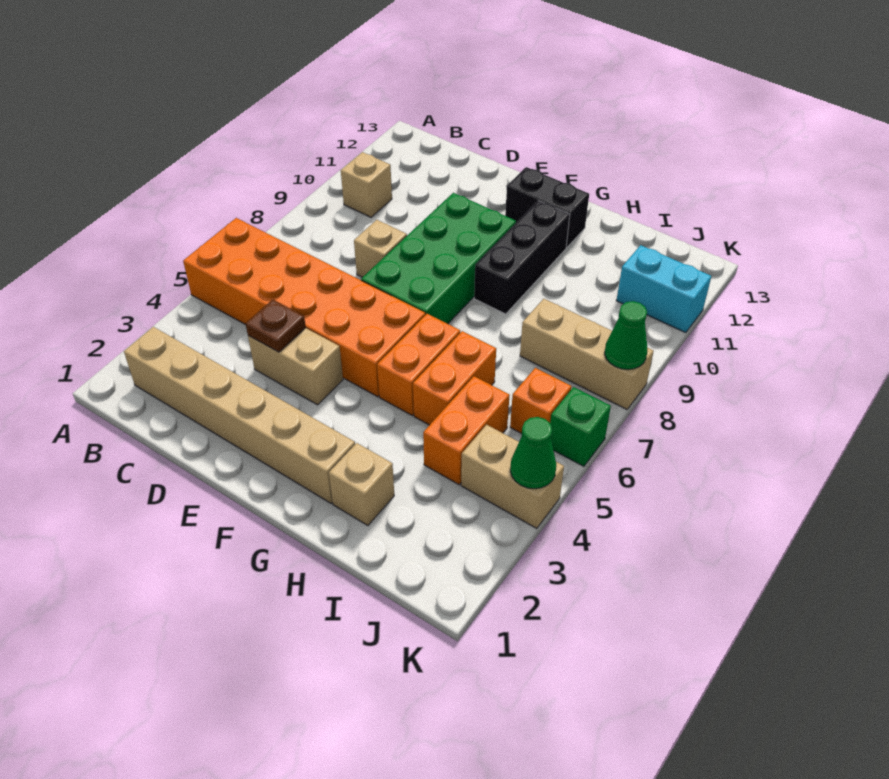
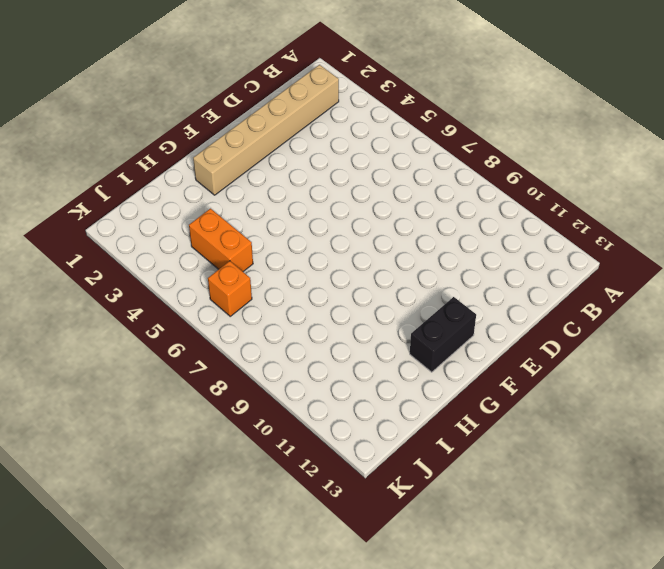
none -> orange brick A5:F6 level 1
none -> tan brick B10 level 1
none -> tan brick D4:E4 level 1

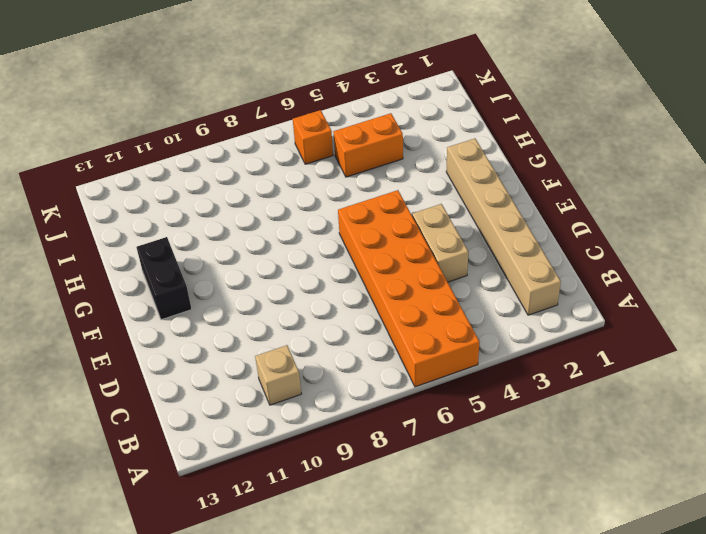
none -> tan brick D8 level 1
none -> green brick E7:F10 level 1
none -> orange brick G5:G6 level 1

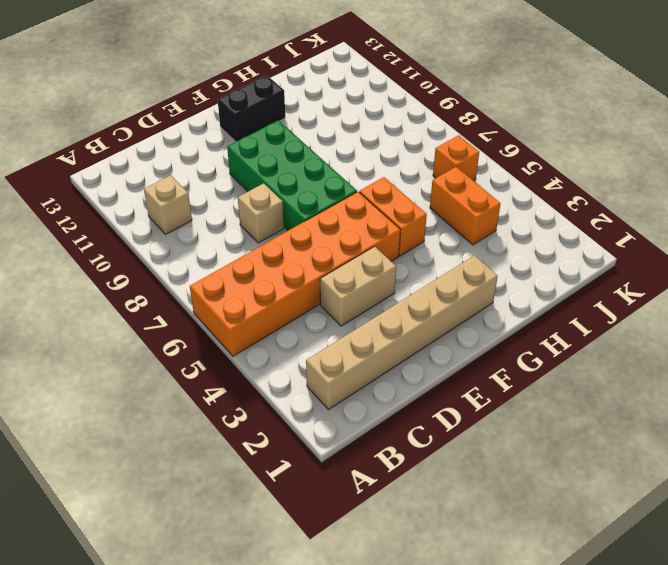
none -> black brick G9:G11 level 1
none -> tan brick H2 level 1
none -> orange brick H5:H6 level 1

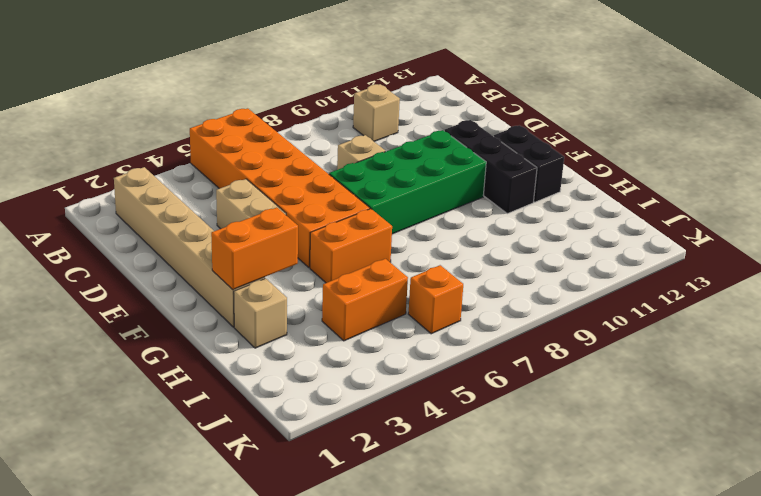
black brick E11:G11 level 1 -> black brick G9:G11 level 1
orange brick G2:G3 level 2 -> orange brick H5:H6 level 1
none -> tan brick I8:K8 level 1
none -> tan brick J4:K4 level 1
none -> cyan brick J11:K11 level 1

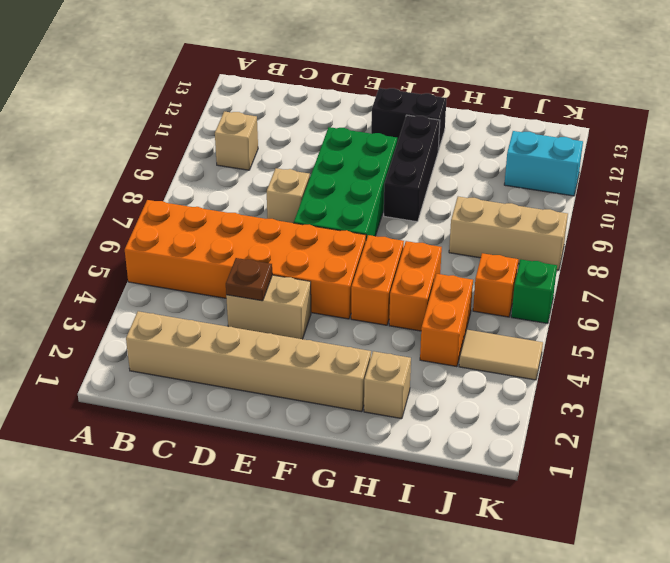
tan tile J4:K4 level 1 -> tan brick J4:K4 level 1
none -> green cone K4 level 2
none -> green cone K8 level 2

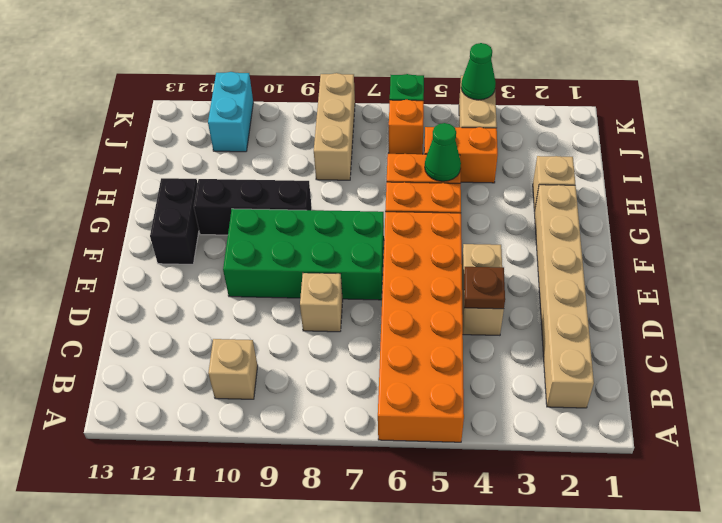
green cone H5 level 2 -> green cone K8 level 2

